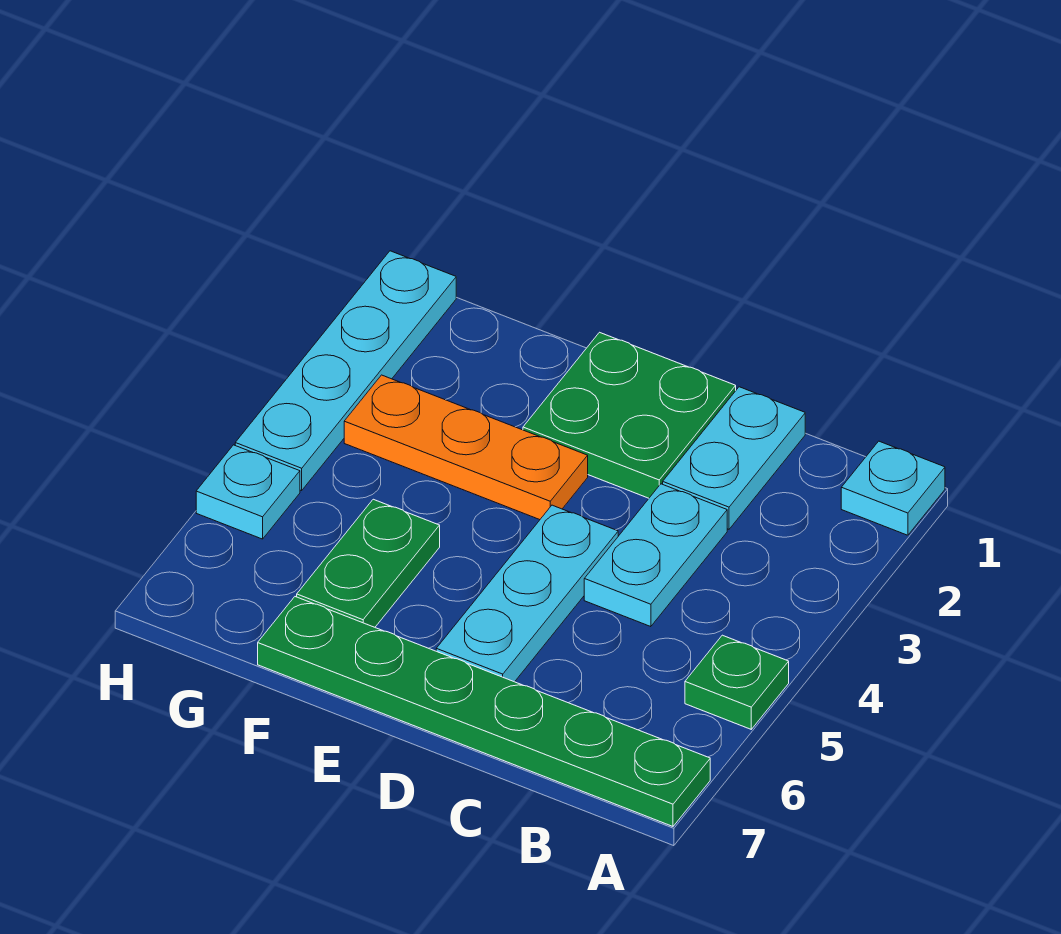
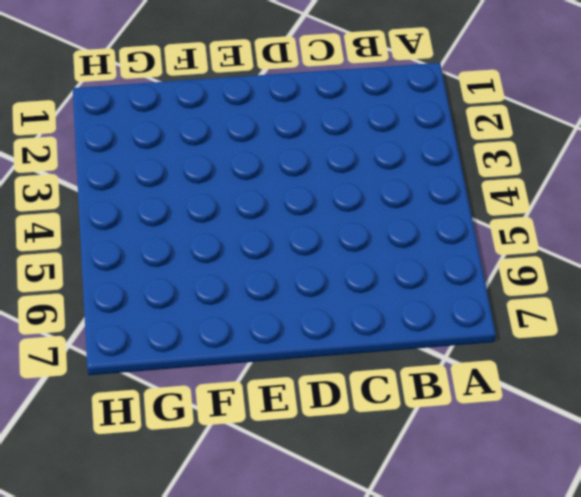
none -> cyan plate A1 level 1
none -> green plate A5 level 1

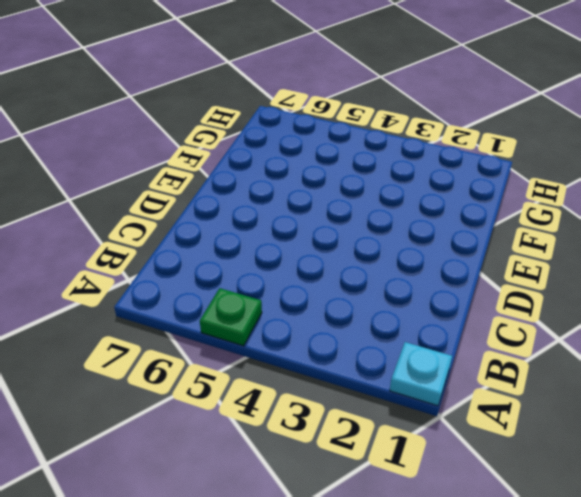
none -> green plate A7:F7 level 1
none -> cyan plate C1:C2 level 1

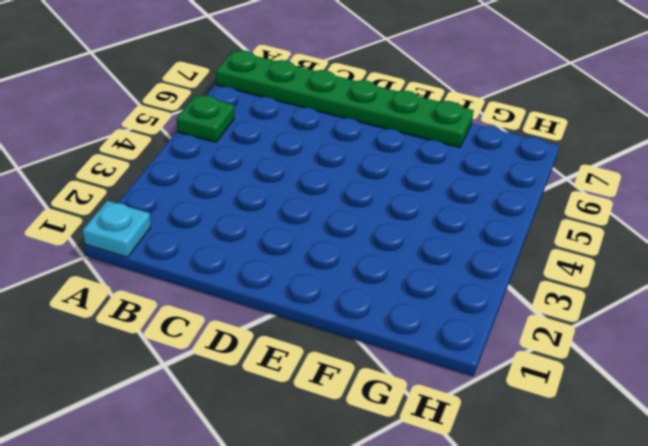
none -> cyan plate C1:C2 level 1
none -> cyan plate C3:C4 level 1

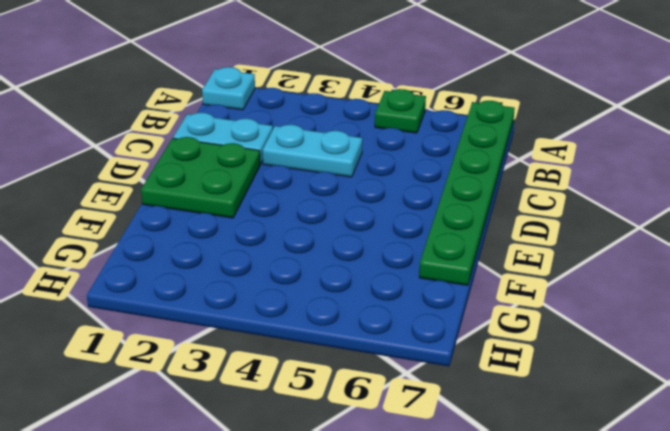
none -> cyan plate D4:D6 level 1
none -> orange plate E3:G3 level 1

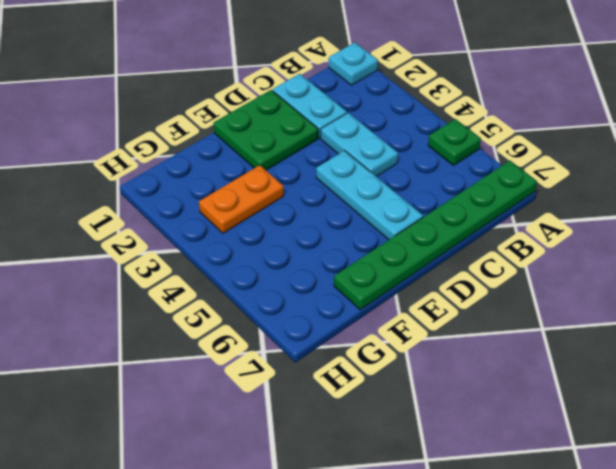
orange plate F3:G3 level 1 -> orange plate E3:G3 level 1
none -> green plate F5:F6 level 1
none -> cyan plate H1:H4 level 1

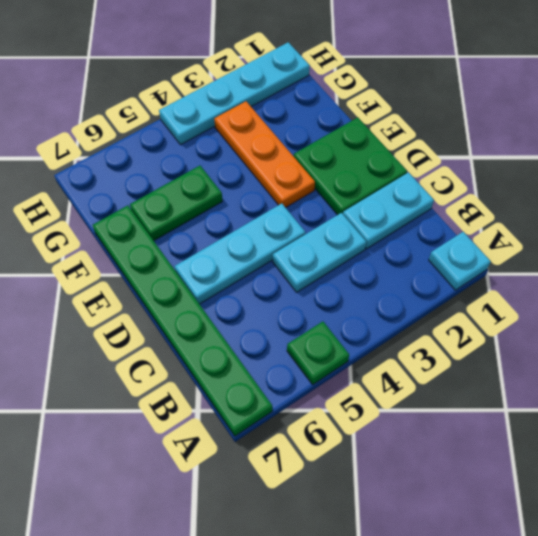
none -> cyan plate H5 level 1

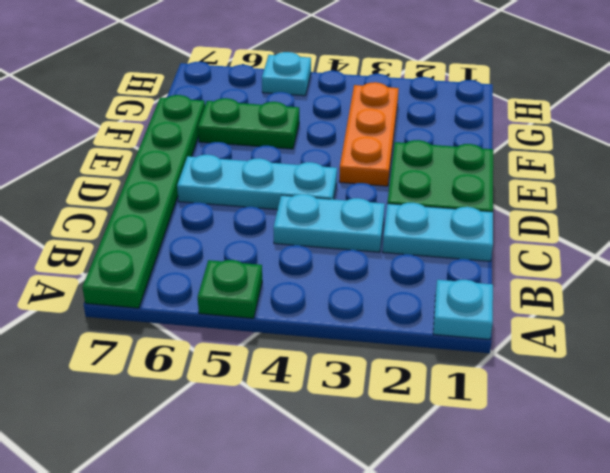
none -> cyan plate H1:H4 level 1

